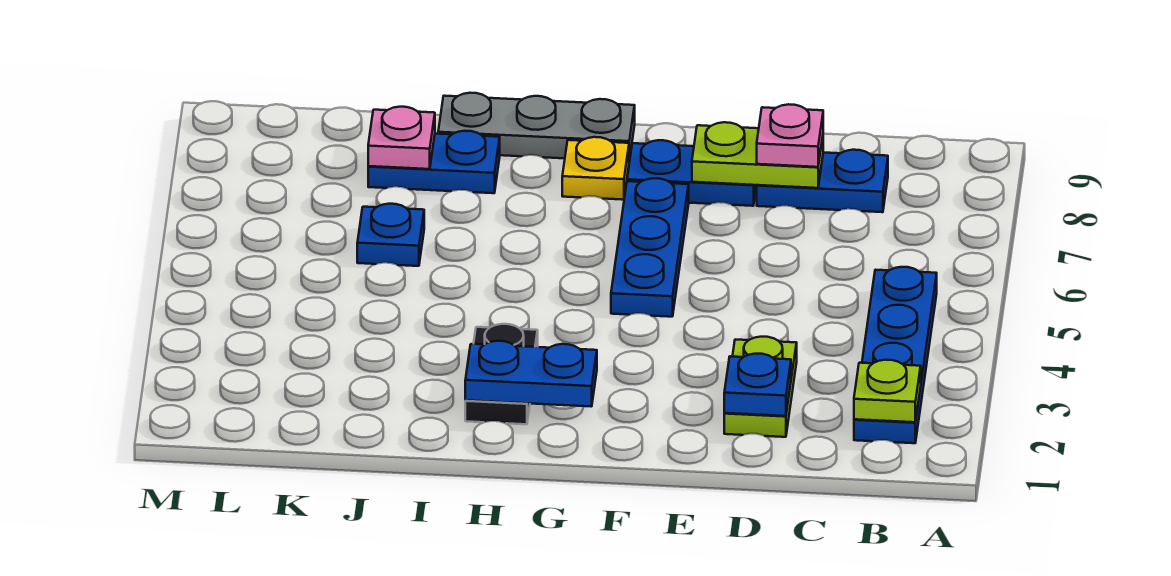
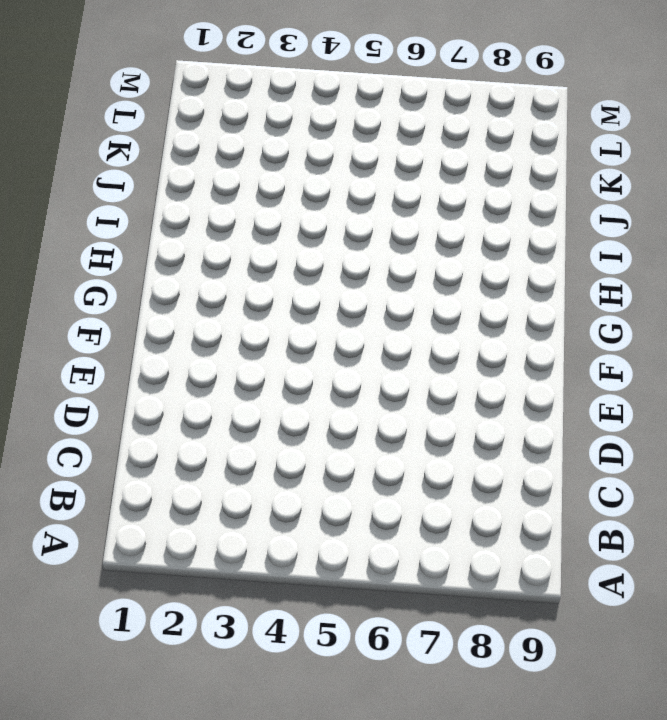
none -> blue plate B2:B5 level 1
none -> blue plate C8:D8 level 1
none -> lime plate D2:D3 level 1

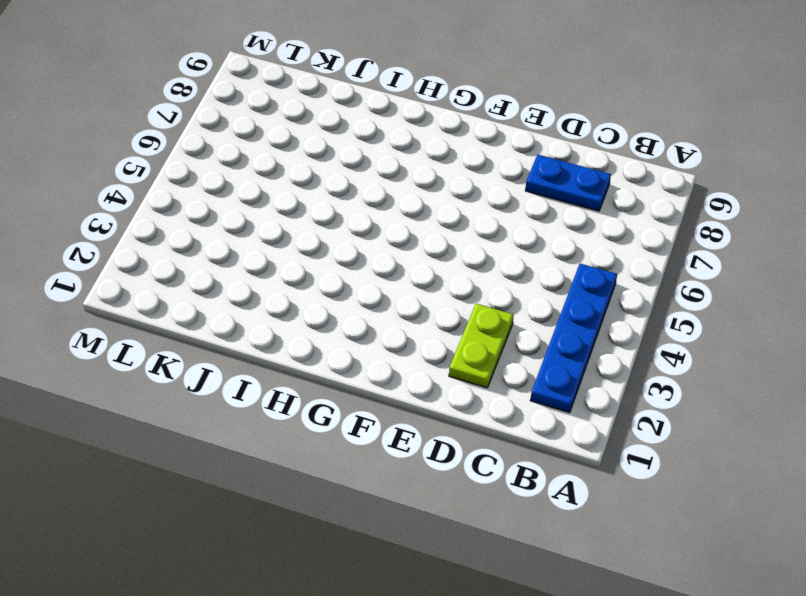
none -> blue plate E8:F8 level 1
none -> blue plate F5:F7 level 1
none -> yellow plate G8 level 1

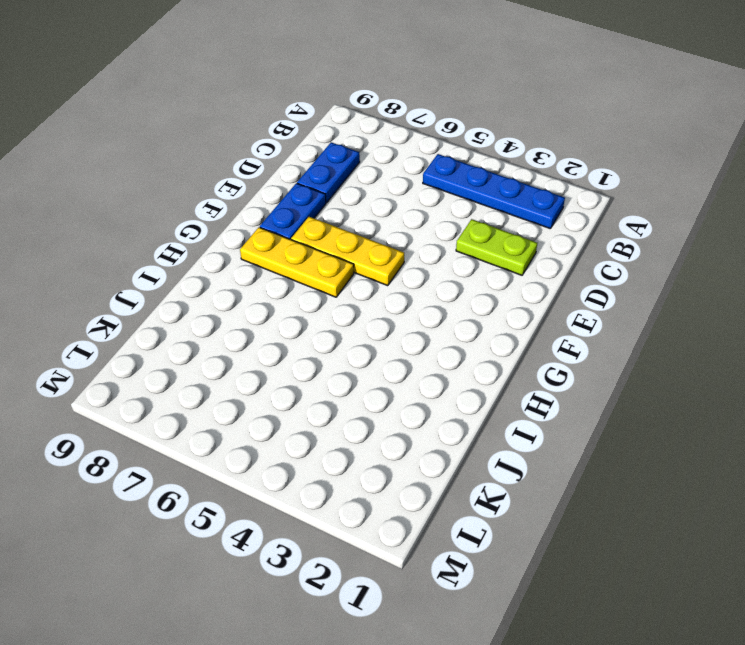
yellow plate F5:F7 level 1 -> blue plate F5:F7 level 1
yellow plate G6:G8 level 1 -> yellow plate G8 level 1
none -> grey plate G9:I9 level 1
none -> black plate H2:H3 level 1
none -> blue plate I8:J8 level 1

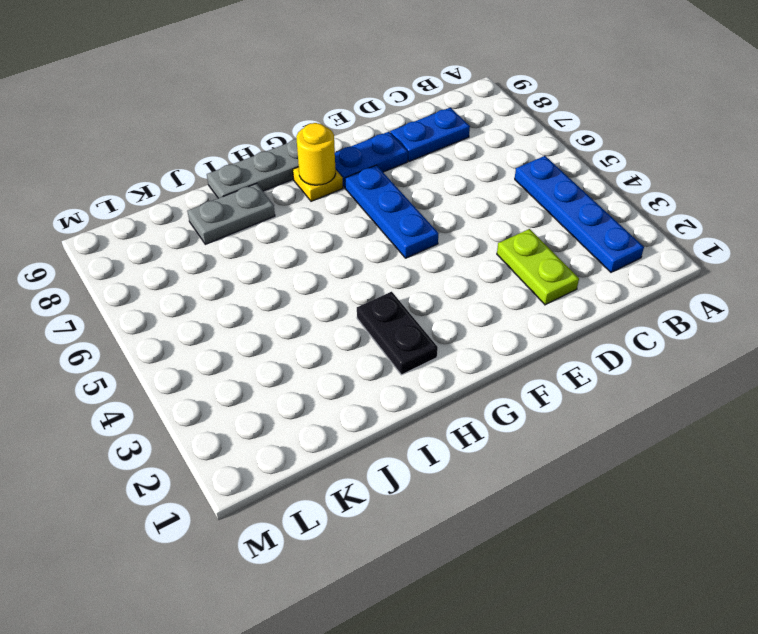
yellow round brick G8 level 2 -> none
grey plate I8:J8 level 1 -> blue plate I8:J8 level 1
none -> blue plate J6 level 1
none -> lime plate B2 level 2
none -> blue plate D2 level 2

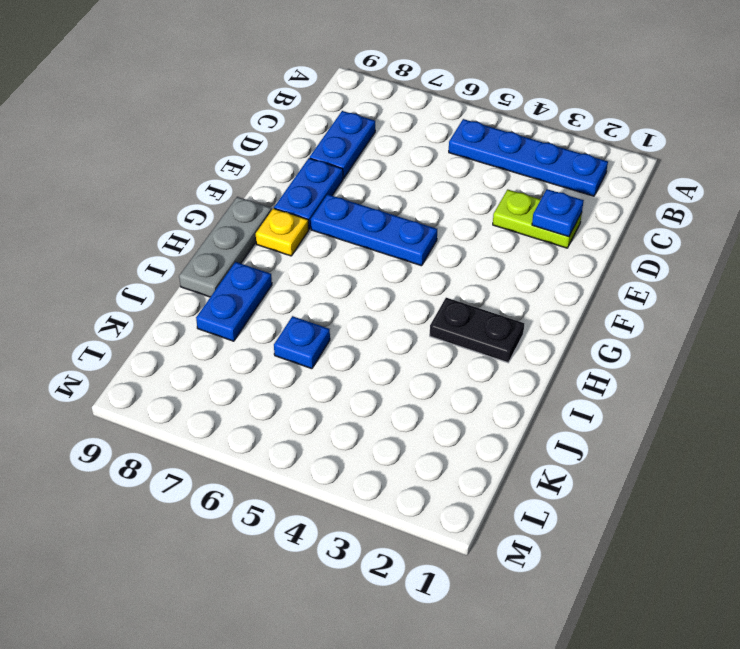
none -> lime plate B2 level 2
none -> lime plate D8:E8 level 2
none -> blue plate G2:H2 level 2

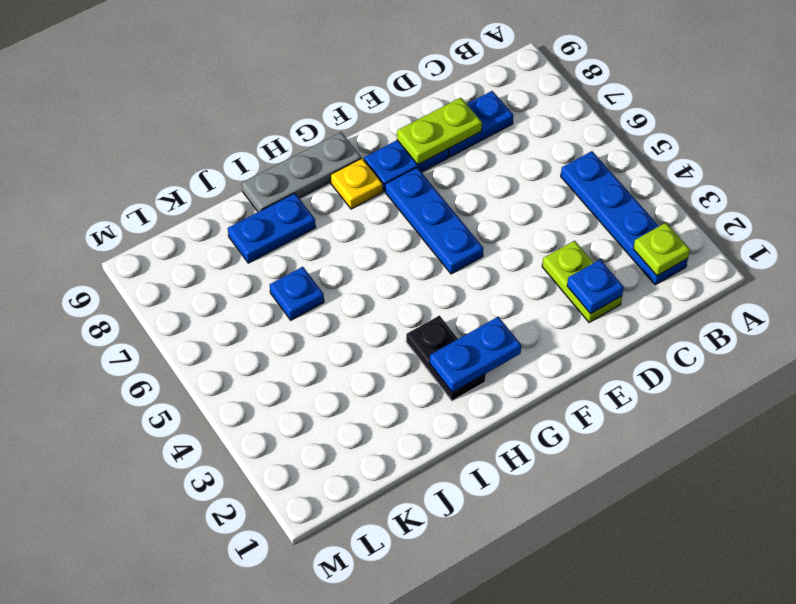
none -> pink plate J8 level 2
none -> pink plate D8 level 3

